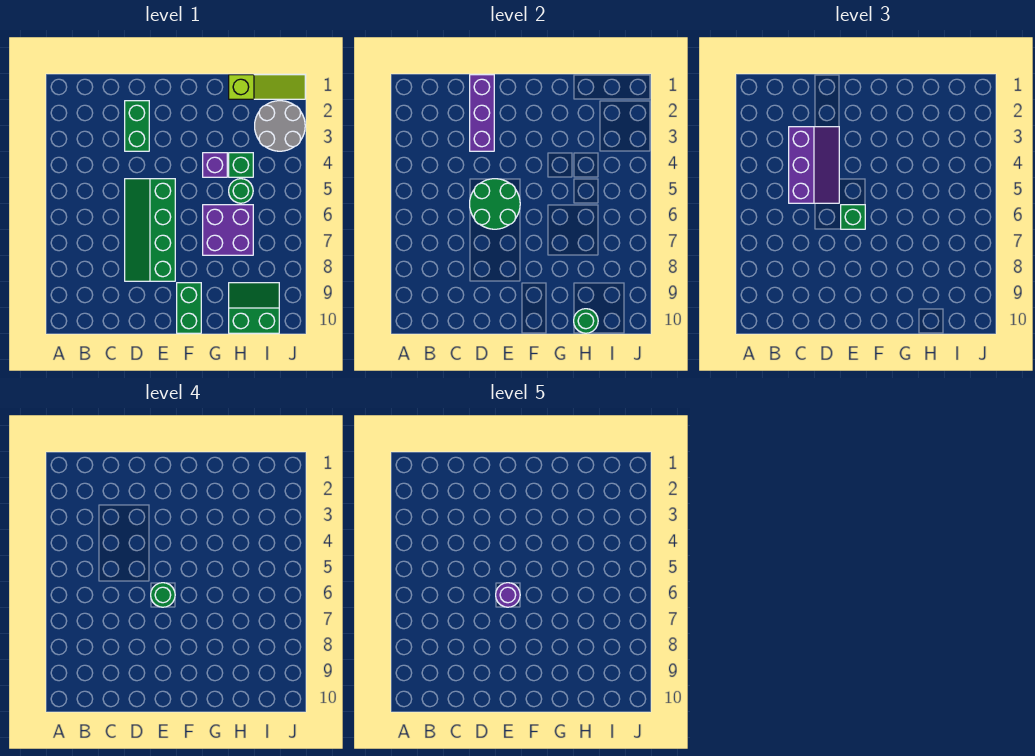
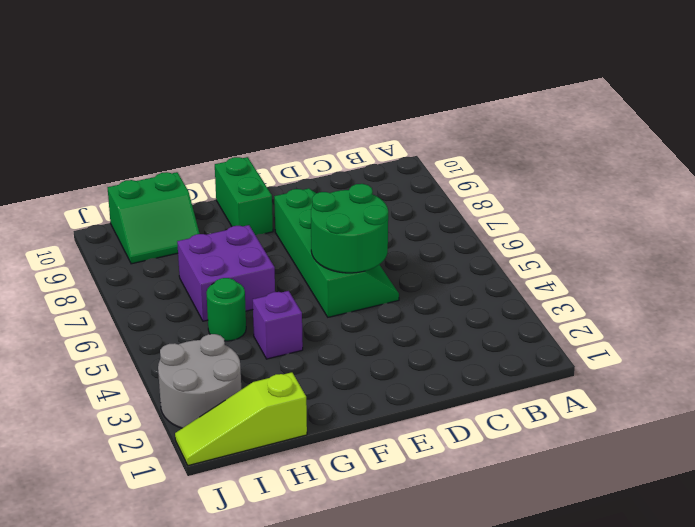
none -> green brick D2:D3 level 1
none -> green brick H4 level 1
none -> purple brick D1:D3 level 2

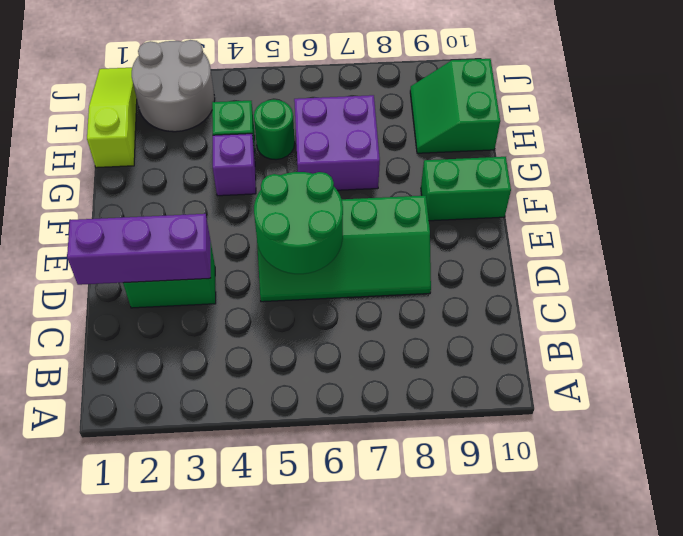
none -> green round brick H10 level 2
none -> purple slope C3:D5 level 3 top C
none -> green brick E6 level 3

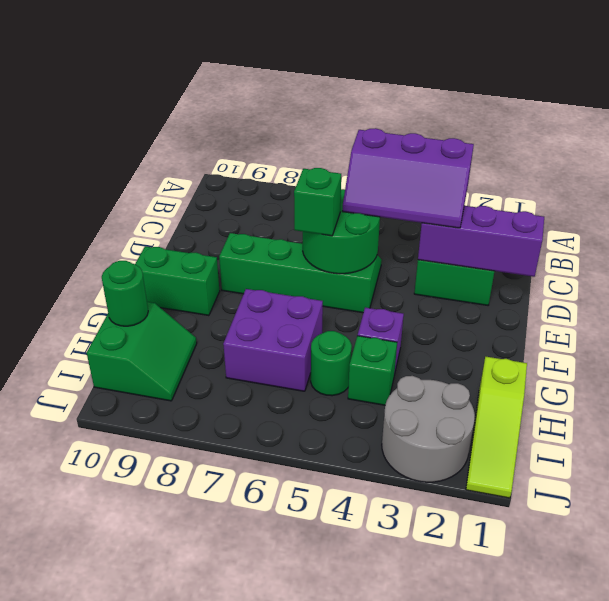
none -> green round brick E6 level 4
none -> purple round brick E6 level 5

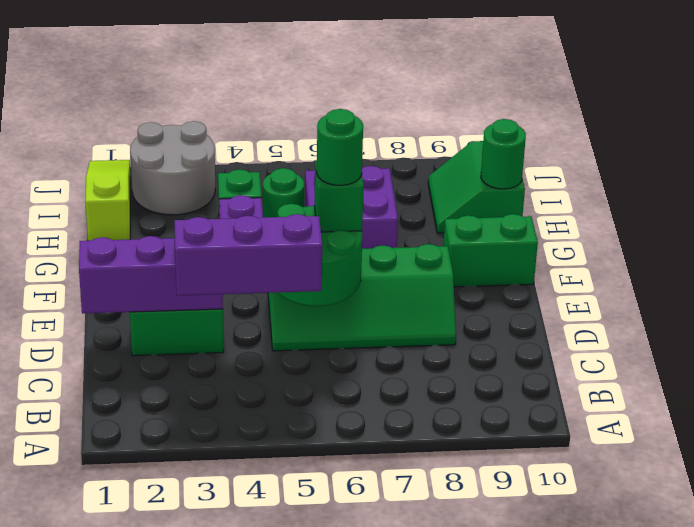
none -> purple round brick E6 level 5

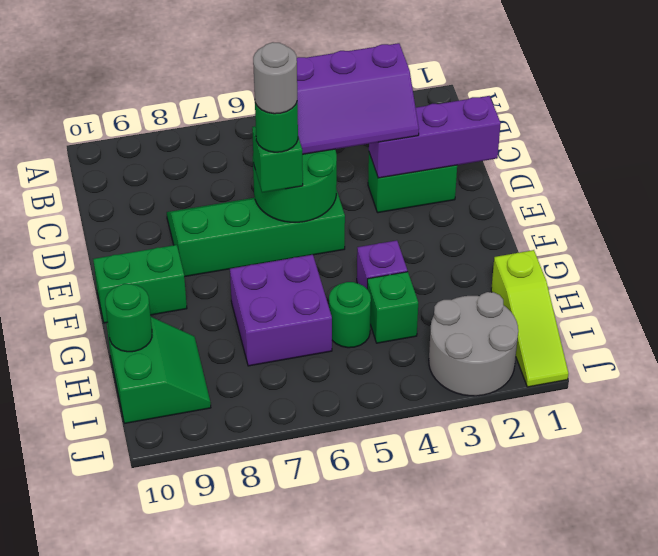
grey round brick E6 level 5 -> purple round brick E6 level 5

